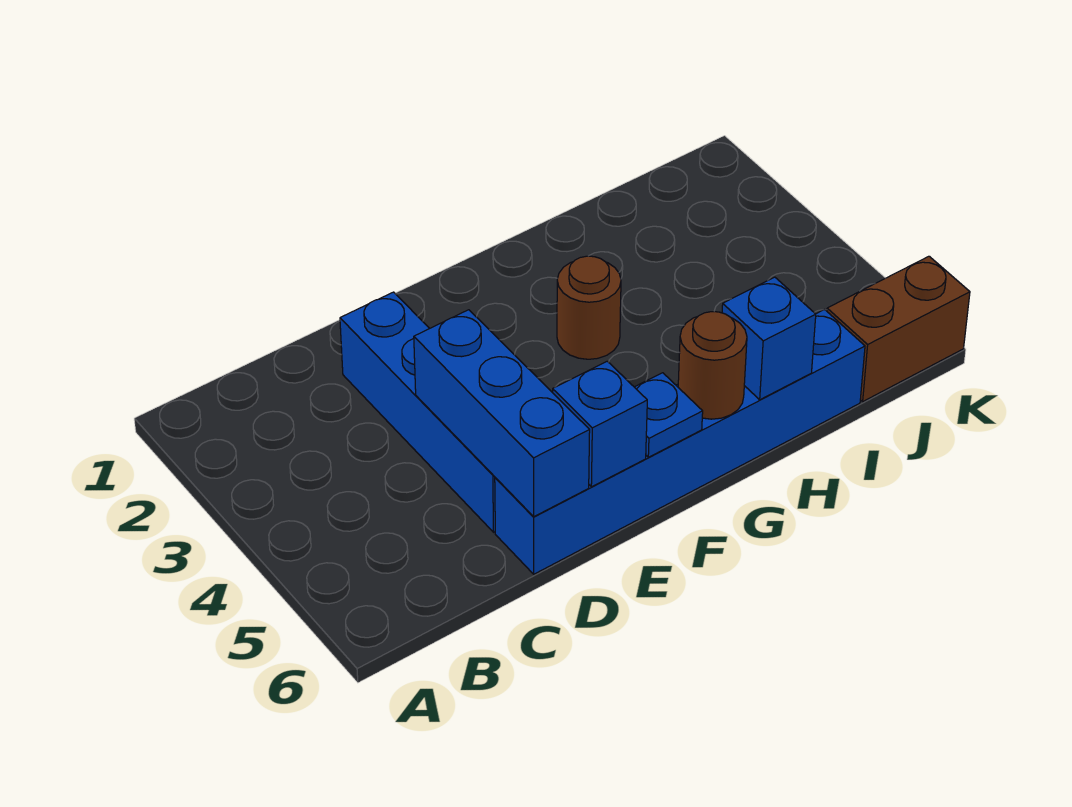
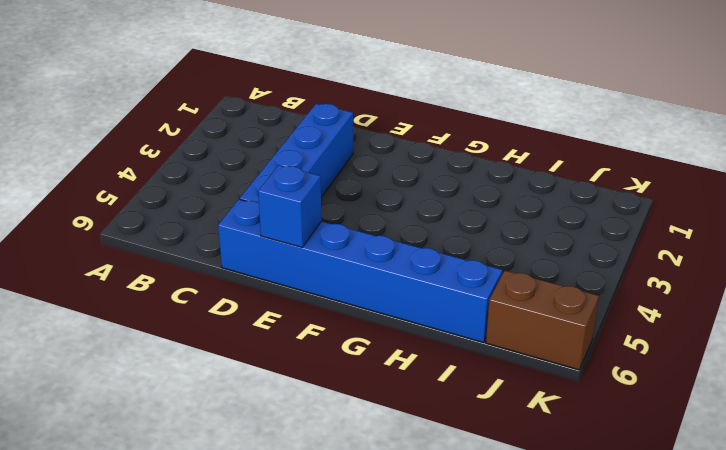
none -> brown round brick G3 level 1
none -> blue brick D4:D6 level 2

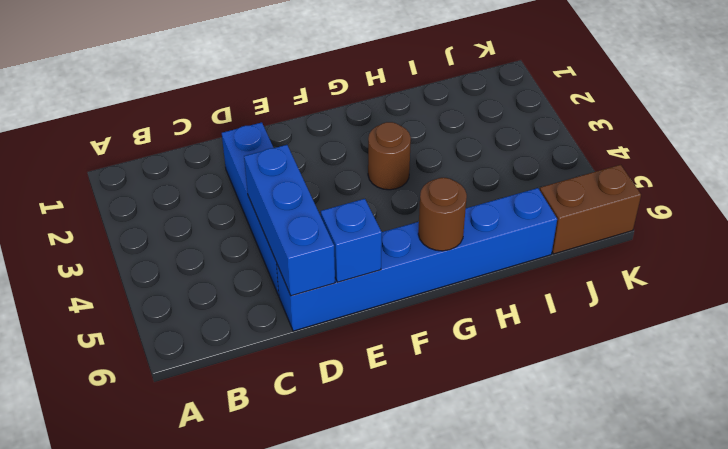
none -> blue plate F6 level 2
none -> blue brick H6 level 2

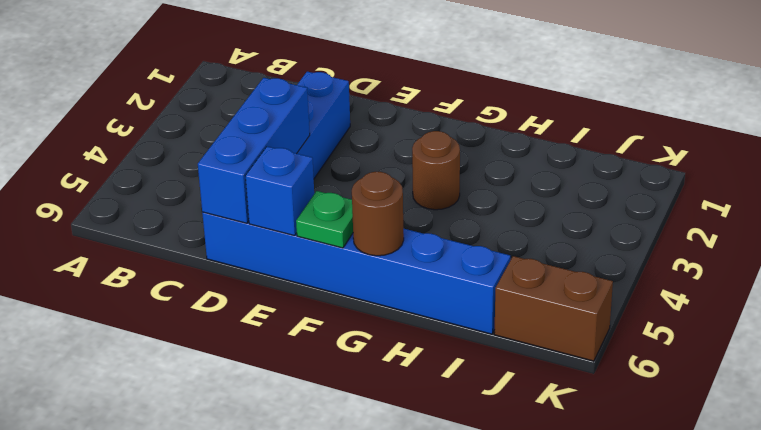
green plate F6 level 2 -> blue plate F6 level 2
none -> blue brick H6 level 2

